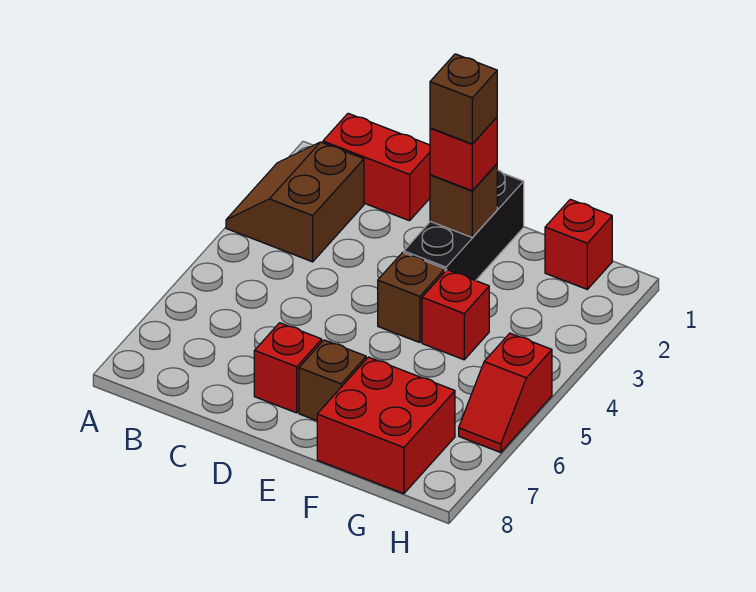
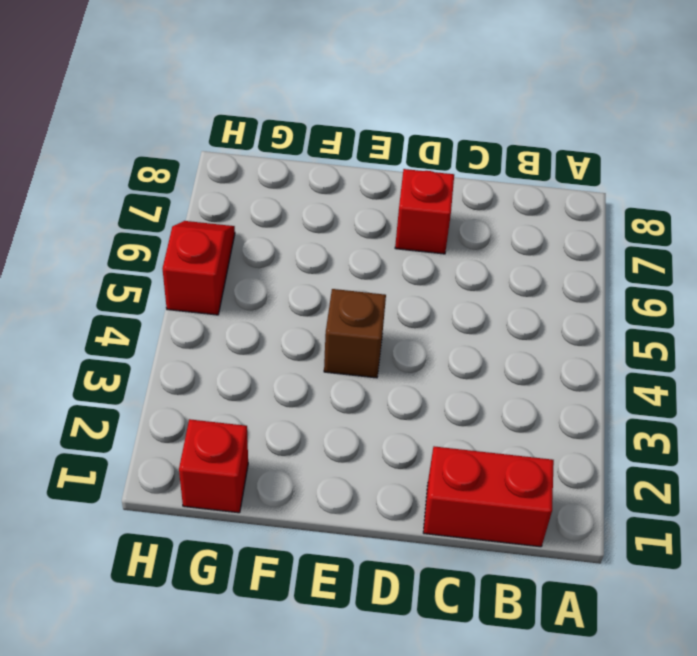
none -> brown slope A2:B3 level 1 top B
none -> black brick E1:E3 level 1
none -> brown brick E7 level 1

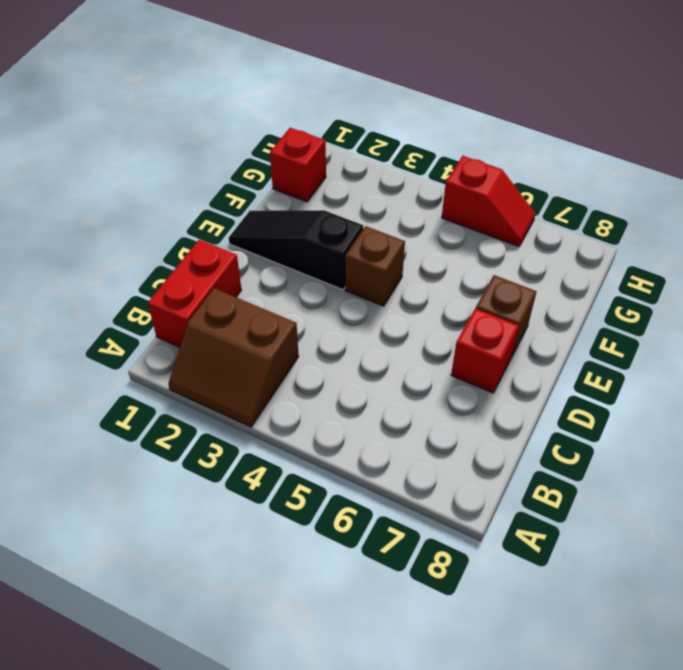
black slope E1:E3 level 1 top 3 -> black brick E1:E3 level 1
none -> red brick F4 level 1
none -> red brick F7:G8 level 1
none -> brown brick E2 level 2

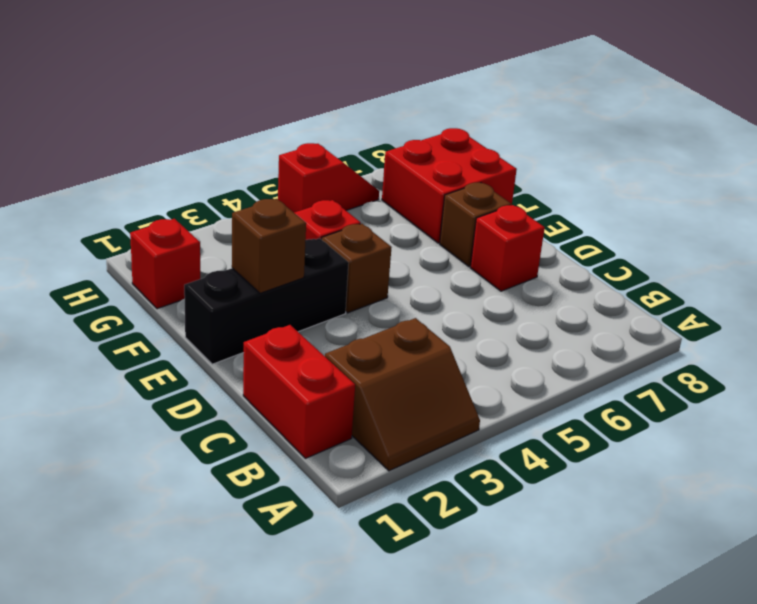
none -> red brick E2 level 3
none -> brown brick E2 level 4

